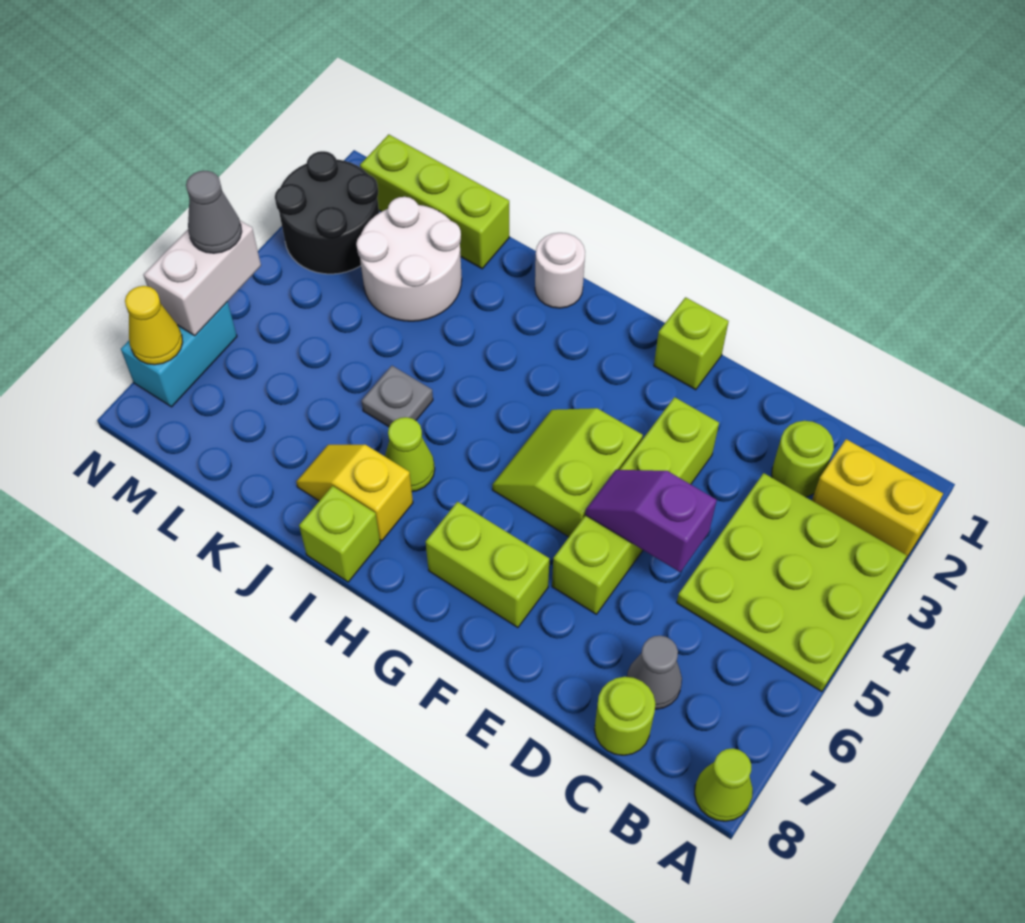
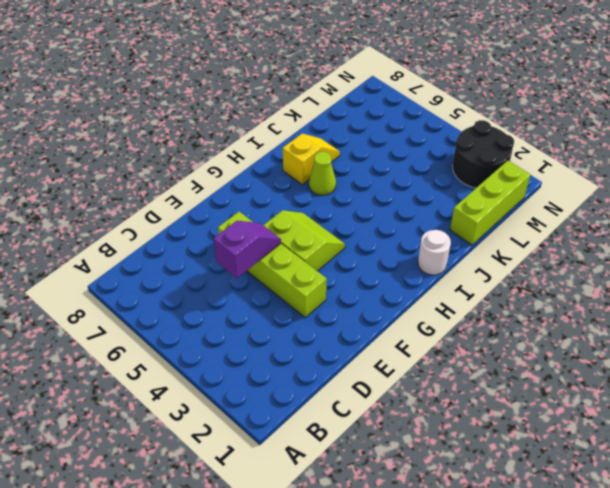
none -> yellow brick A2:B2 level 1
none -> lime plate A3:C5 level 1
none -> lime cone A8 level 1

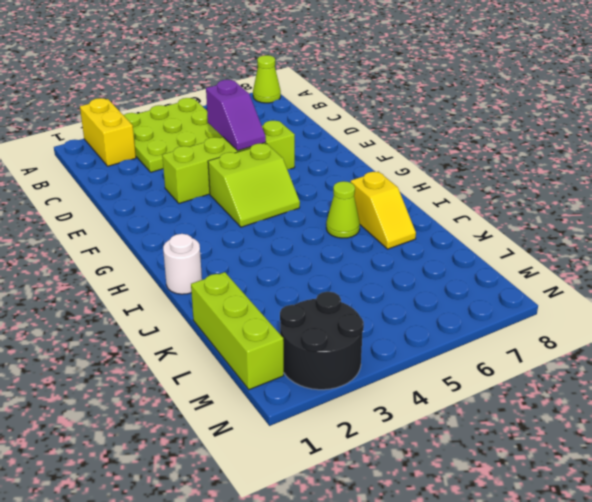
none -> lime round brick C2 level 1
none -> grey cone C7 level 1
none -> lime round brick C8 level 1

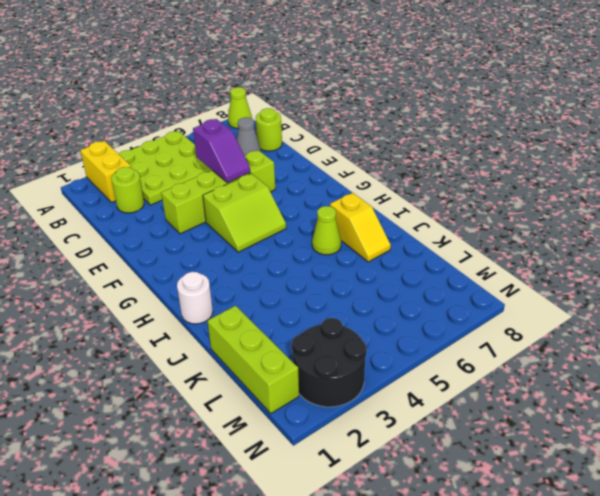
none -> lime brick F1 level 1
none -> lime brick F7:G7 level 1
none -> lime brick I8 level 1

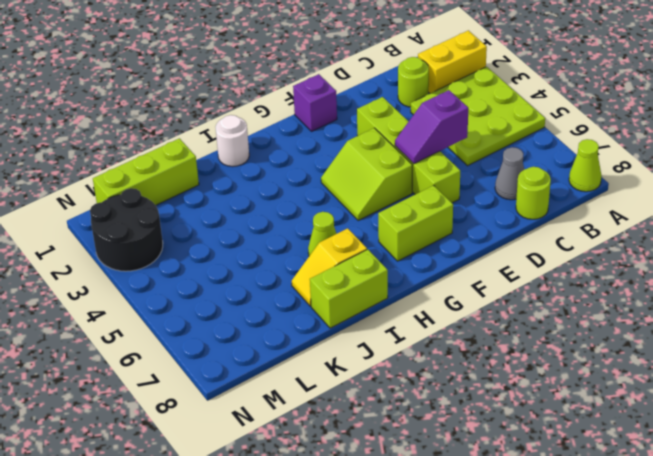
purple brick F1 level 1 -> lime brick F1 level 1
lime brick I8:J8 level 1 -> lime brick I8 level 1
none -> grey plate J5 level 1
none -> white round brick K2:L3 level 1
none -> cyan brick N6:N7 level 1

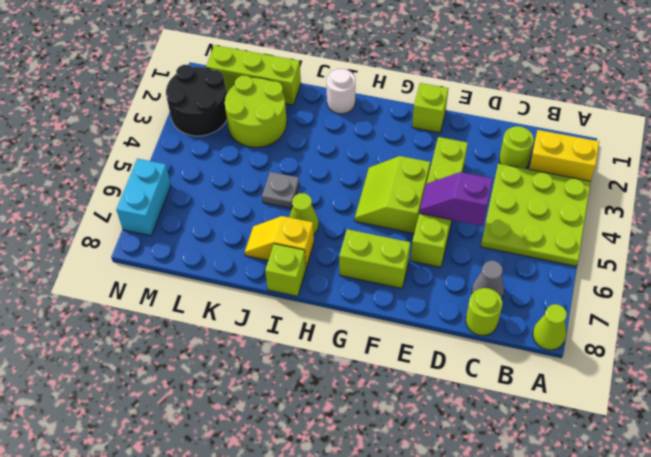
lime round brick K2:L3 level 1 -> white round brick K2:L3 level 1
none -> white brick N5:N6 level 2
none -> yellow cone N7 level 2
none -> grey cone N5 level 3

